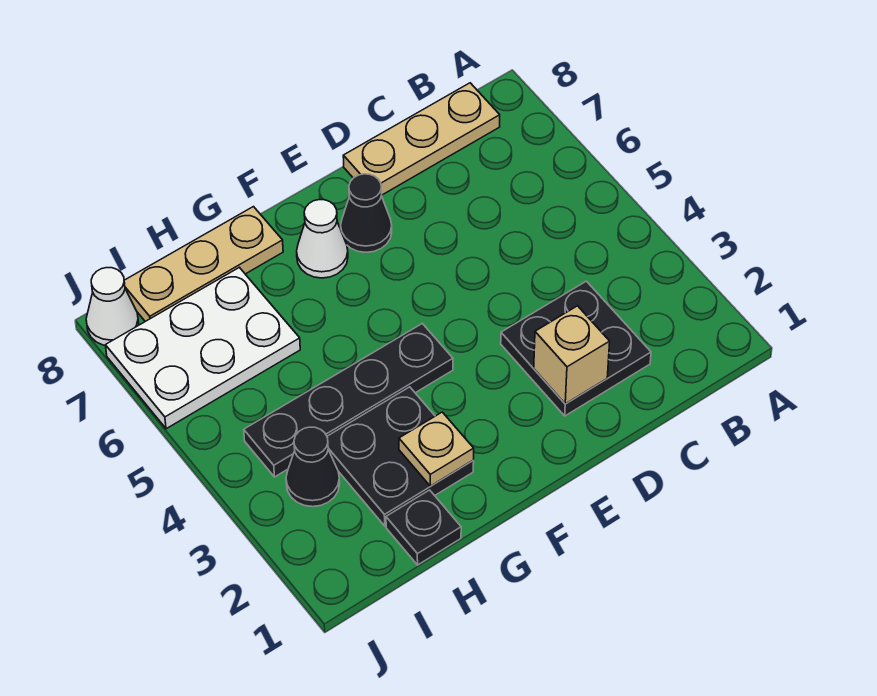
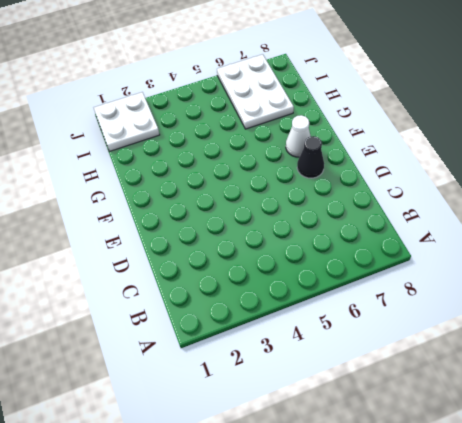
white plate I1:J2 level 1 -> none
none -> tan plate B8:D8 level 1
none -> black plate C2:D3 level 1
none -> black plate F4:I4 level 1

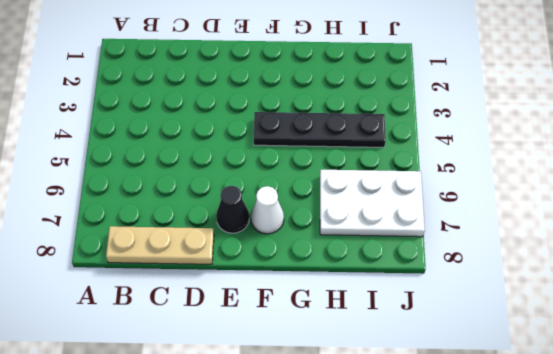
none -> black plate C2:D3 level 1
none -> black plate G2:H3 level 1
none -> tan plate G8:I8 level 1

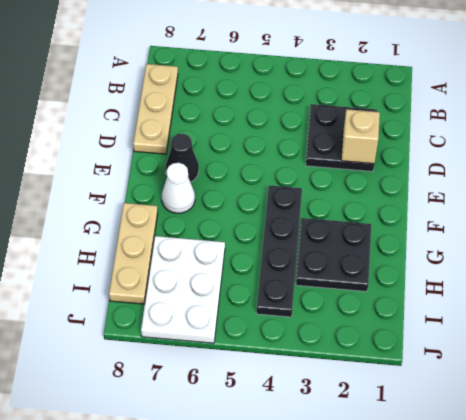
none -> black plate H1 level 1
none -> black cone I3 level 1
none -> white cone J8 level 1

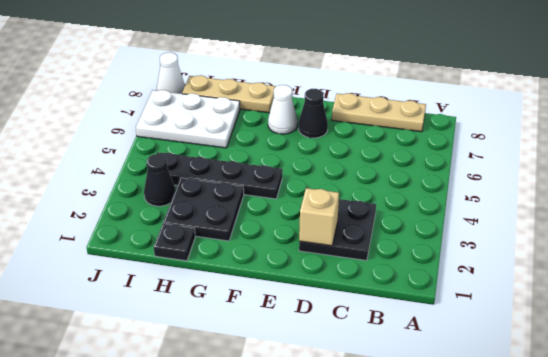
none -> tan plate G2 level 2

